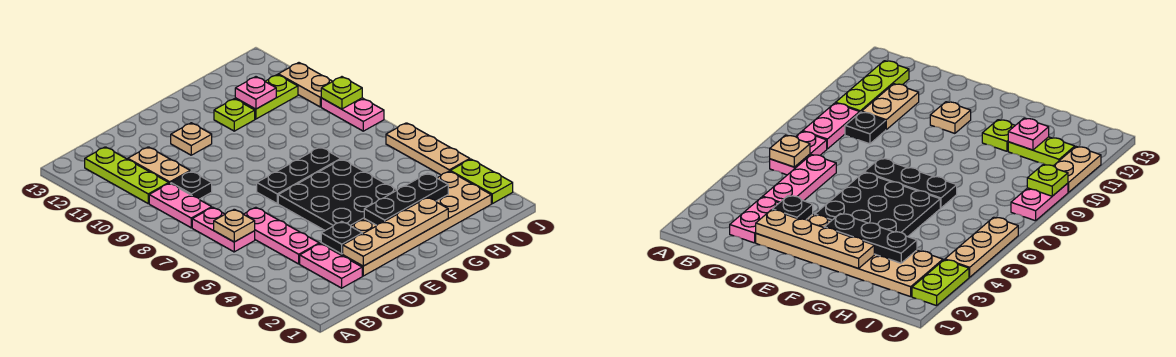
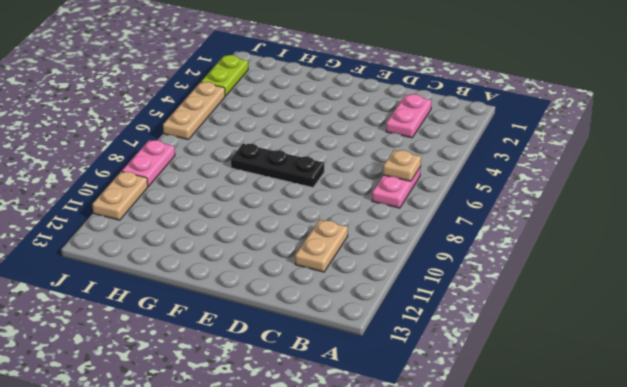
none -> pink plate B8:B9 level 1
none -> lime plate B10:B12 level 1
none -> pink plate C4:C6 level 1

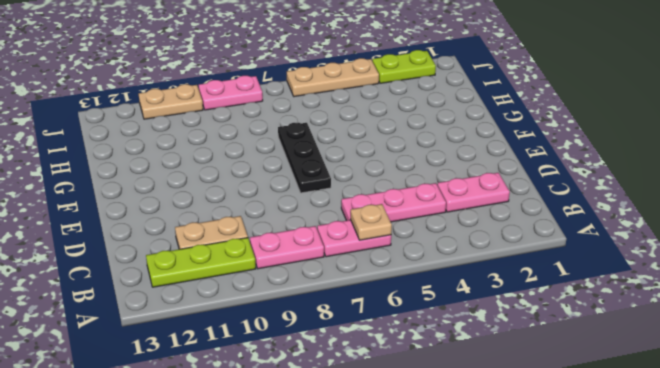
none -> black plate C9 level 1
none -> tan plate D2:I3 level 1
none -> black plate E4:G6 level 1

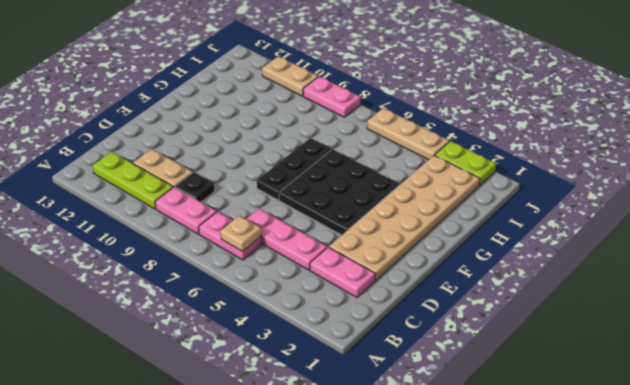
none -> tan plate E11 level 1
none -> lime plate G11 level 1
none -> lime plate H11:I11 level 1

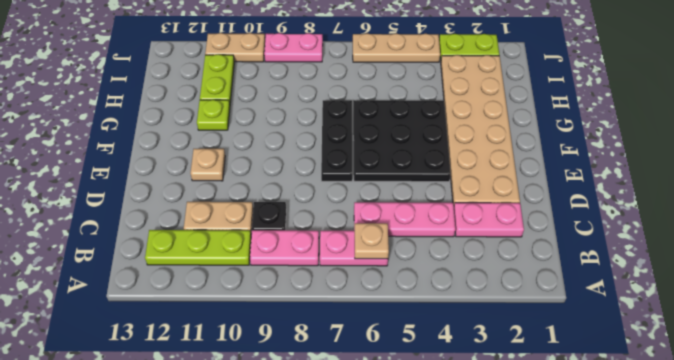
none -> tan plate D2:G2 level 2
none -> black plate D3 level 2
none -> black plate F3:H3 level 2

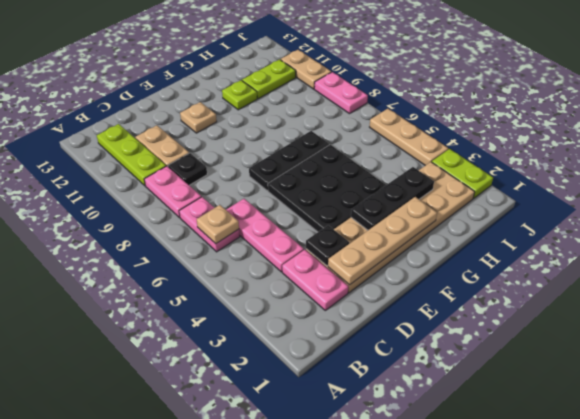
none -> pink plate H11 level 2
none -> lime plate J9 level 2

